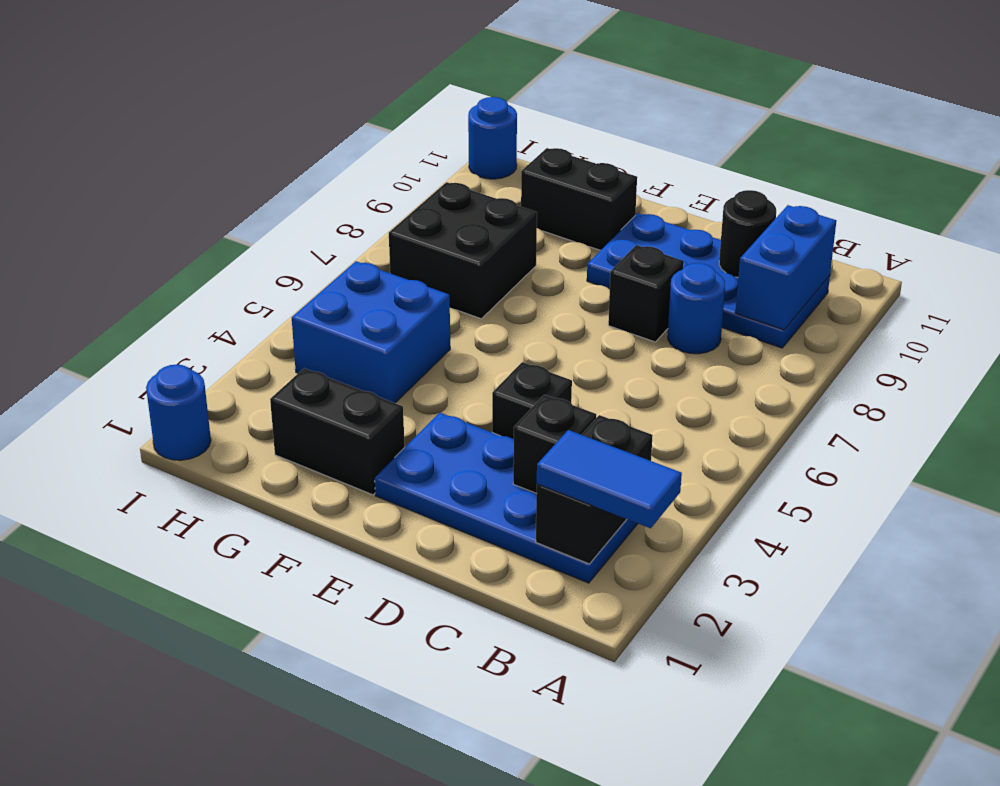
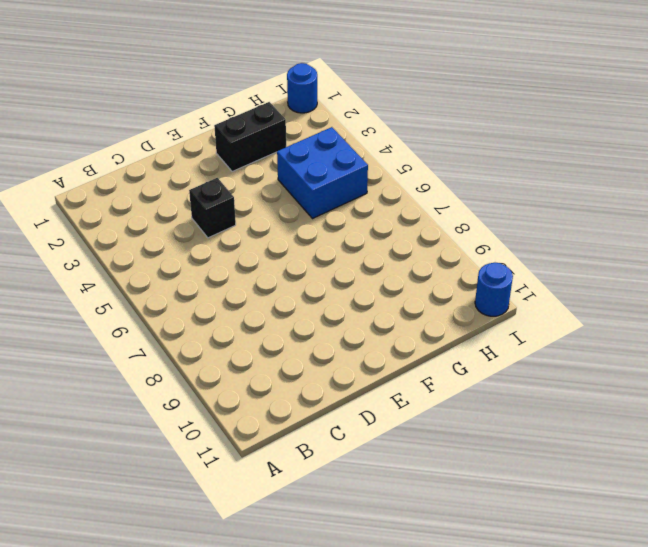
none -> blue plate B2:E3 level 1
none -> blue plate B9:E10 level 1
none -> blue round brick C8 level 1

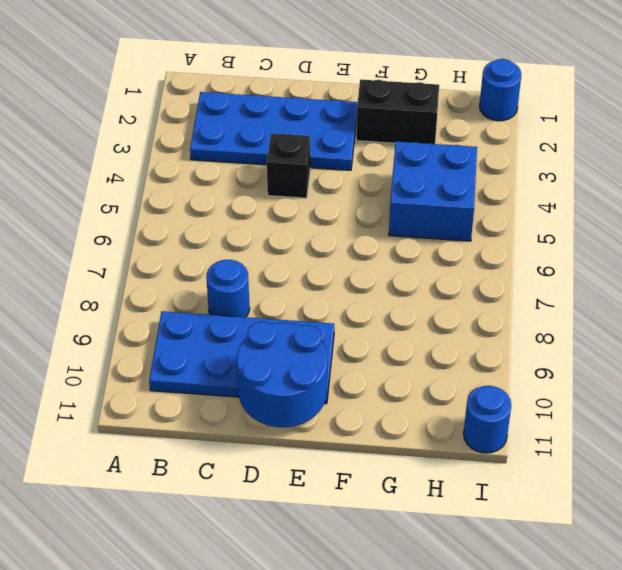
blue round brick D10:E11 level 2 -> none
none -> black brick D8 level 1
none -> black brick F10:G10 level 1
none -> black brick G7:H8 level 1

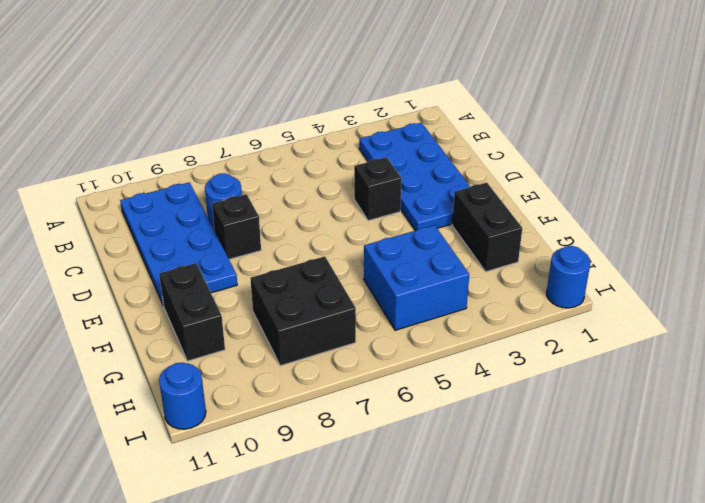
none -> black brick B2:B3 level 2
none -> blue brick B9:B10 level 2
none -> black brick C3 level 2

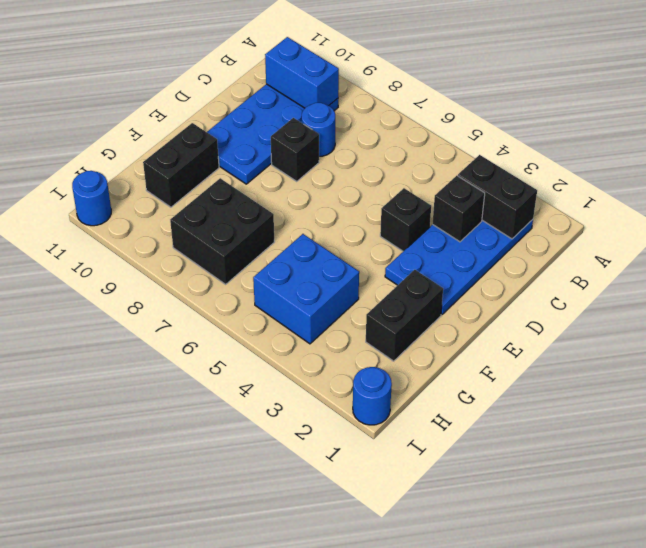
none -> black round brick C10 level 2
none -> blue tile A2:B2 level 3

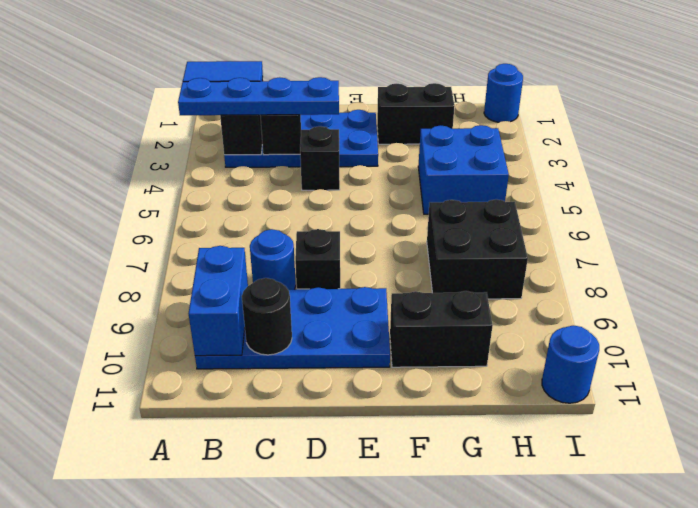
blue plate A3:D3 level 3 -> none

